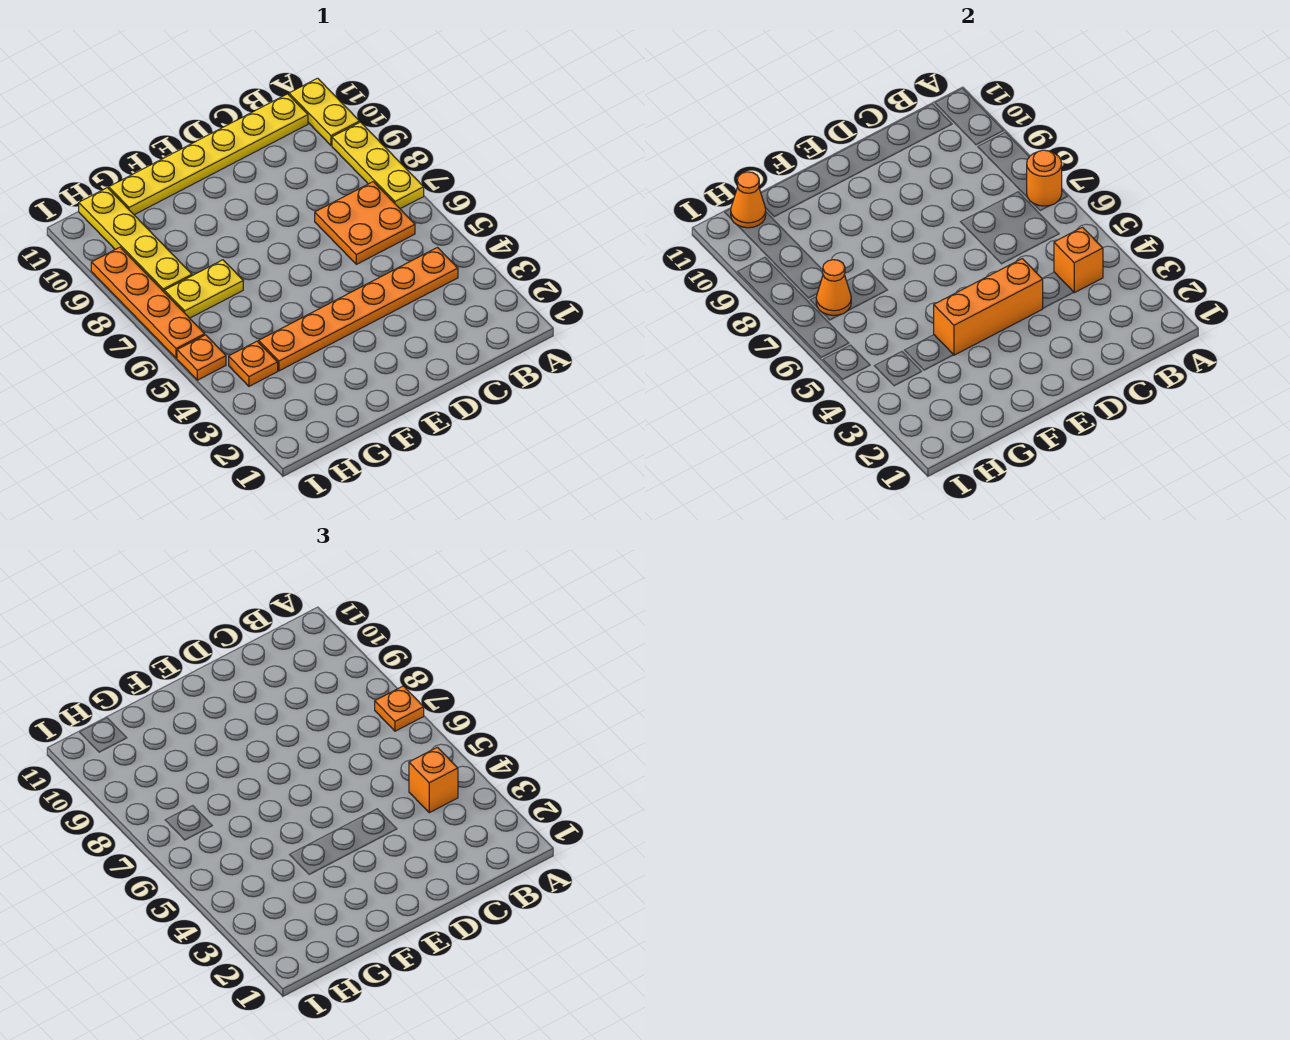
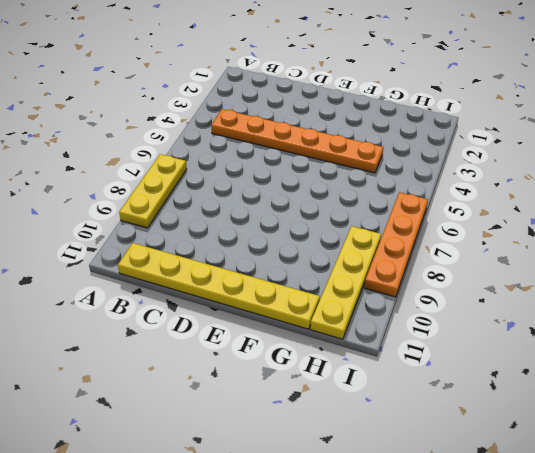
none -> yellow plate A10:A11 level 1
none -> orange plate B6:C7 level 1
none -> yellow plate G7:H7 level 1

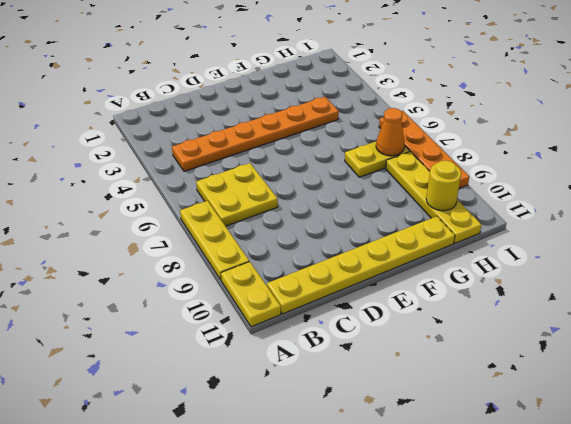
yellow plate B6:C7 level 1 -> orange plate B6:C7 level 1
yellow round brick H10 level 2 -> none
none -> orange plate H4 level 1
none -> orange plate I5 level 1
none -> orange round brick A7 level 2

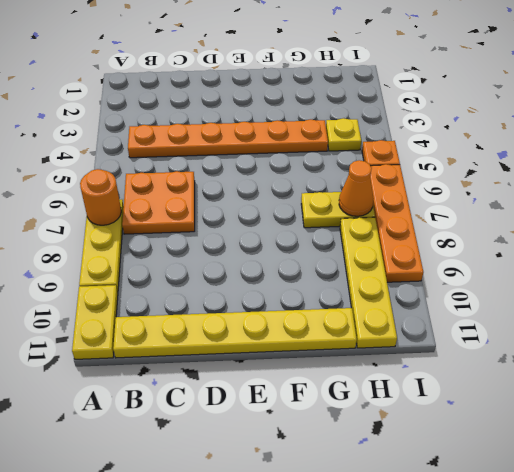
yellow plate H4 level 1 -> orange plate H4 level 1
none -> orange brick B4 level 2
none -> orange brick D4:F4 level 2
none -> orange cone H11 level 2

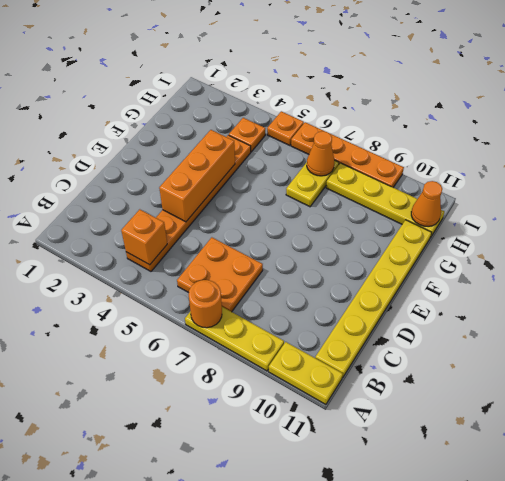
none -> orange plate A7 level 3
none -> orange brick B4 level 3

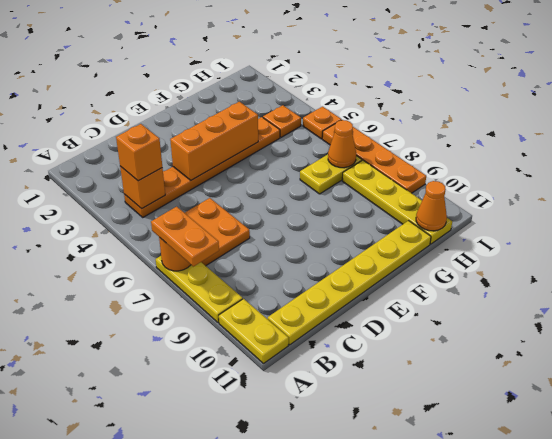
orange plate A7:A8 level 3 -> orange plate A7 level 3

